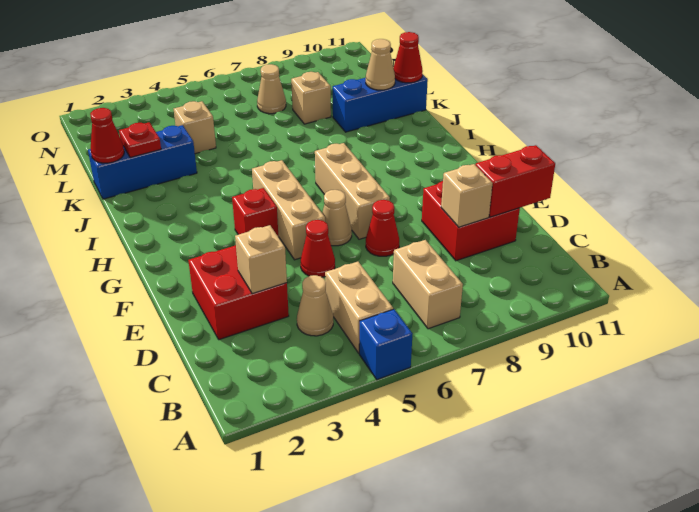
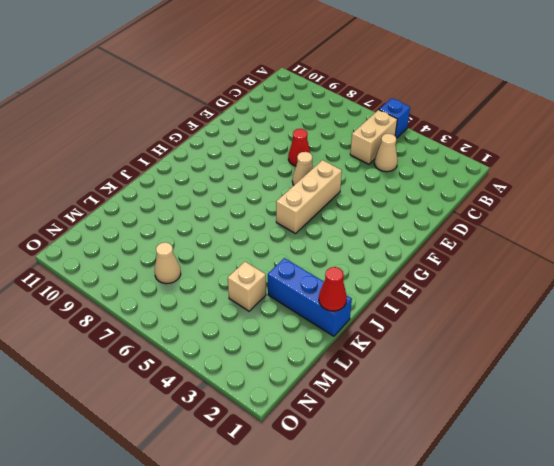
none -> tan brick B7:C7 level 1
none -> red brick D2:E3 level 1
none -> red brick D9:E10 level 1

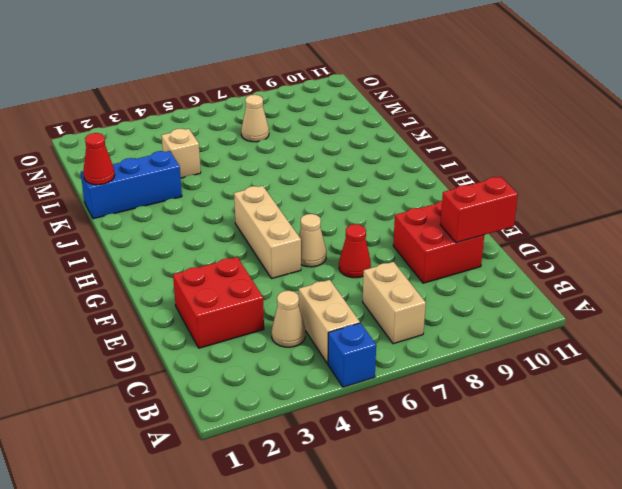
none -> red cone E5 level 1
none -> tan brick F7:H7 level 1
none -> red brick G4 level 1

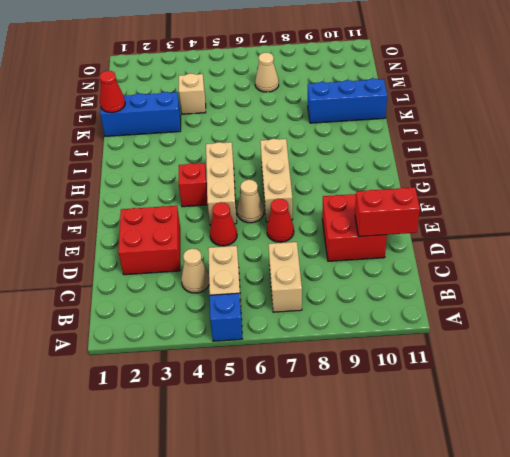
none -> tan brick L8 level 1
none -> tan brick D3 level 2
none -> tan brick D9 level 2

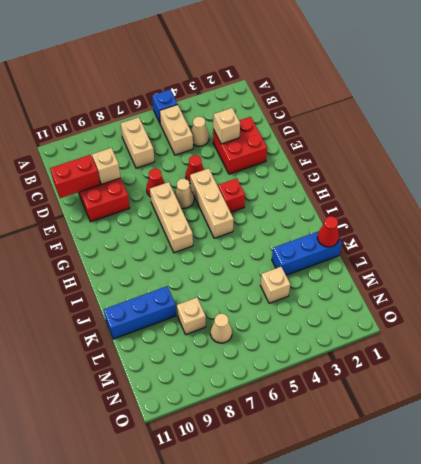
none -> red plate K2 level 2
none -> tan cone K10 level 2
none -> red cone K11 level 2

